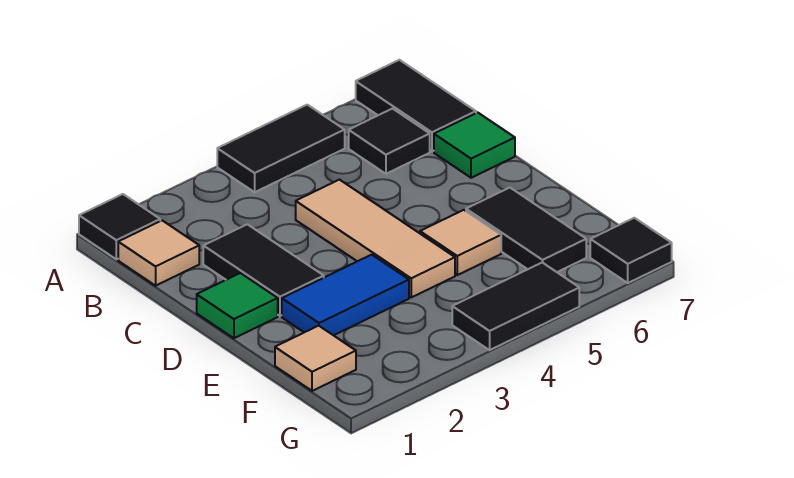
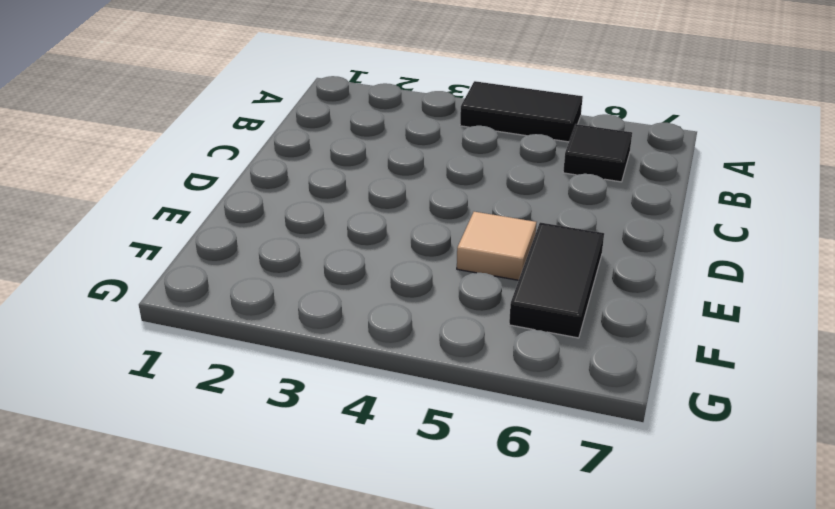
none -> black tile A1 level 1
none -> black tile A7:B7 level 1
none -> tan tile B1 level 1

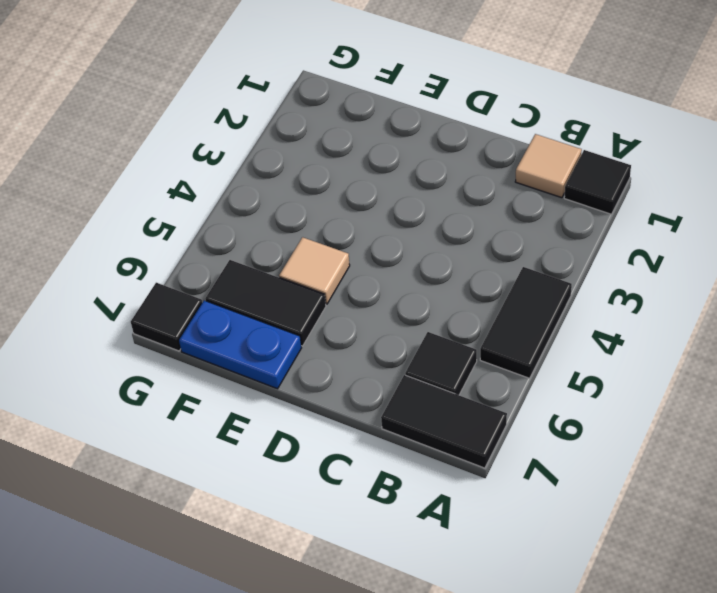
blue plate E7:F7 level 1 -> none
none -> black tile C2:D2 level 1
none -> tan tile C4:E4 level 1
none -> green tile C7 level 1

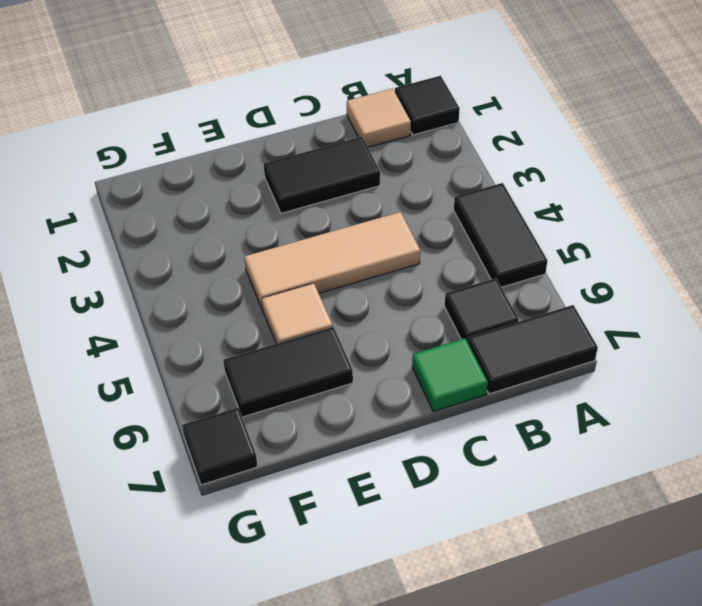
none -> green tile D1 level 1
none -> blue tile E2:E3 level 1
none -> tan tile F1 level 1

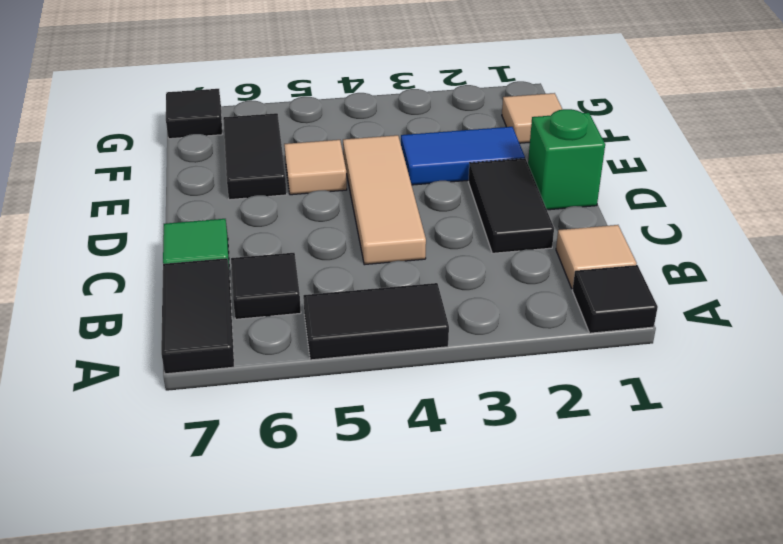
green brick D1 level 1 -> green tile D1 level 1
none -> black tile G4:G5 level 1

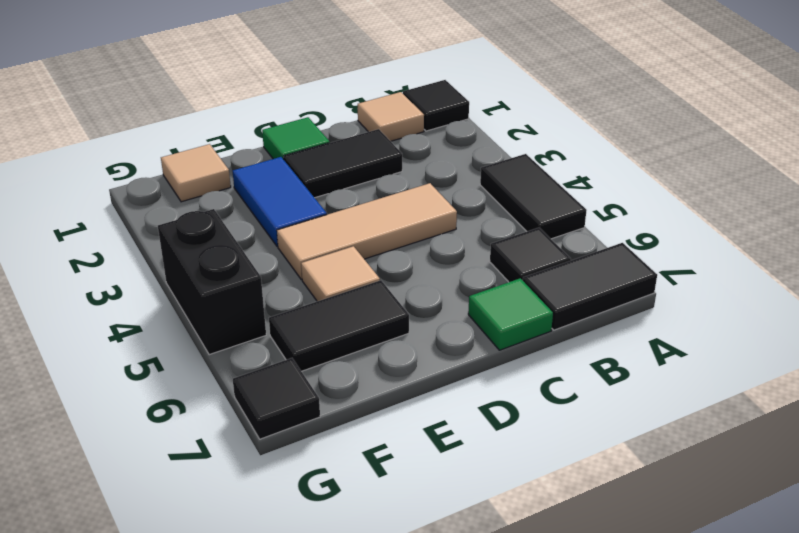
black brick G4:G5 level 1 -> black tile G4:G5 level 1

